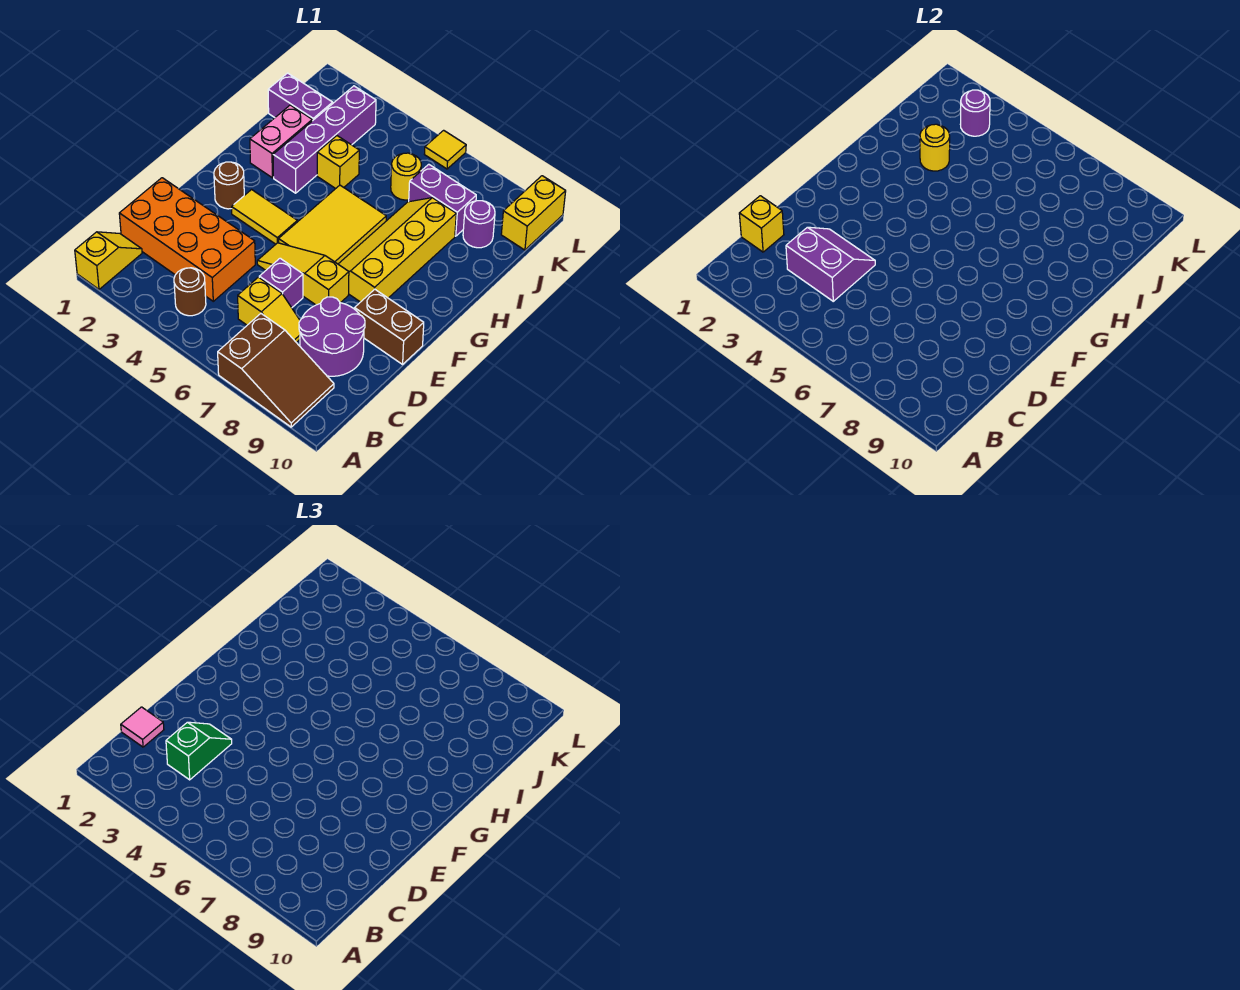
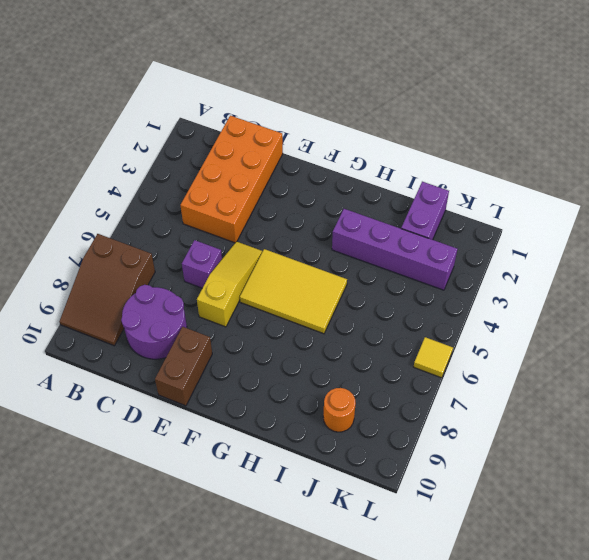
orange round brick J9 level 1 -> purple round brick J9 level 1
none -> yellow slope A1:B1 level 1 top A
none -> brown round brick B4 level 1
none -> yellow slope C6:C7 level 1 top 6

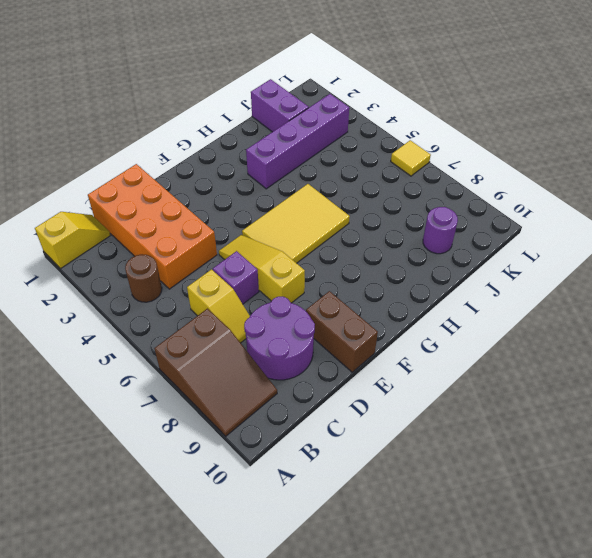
none -> brown round brick F2 level 1
none -> yellow tile F3:F4 level 1
none -> yellow slope F7:I8 level 1 top 8

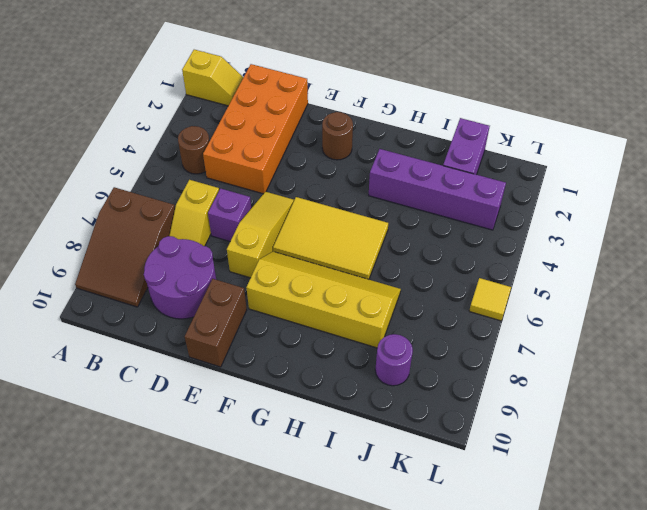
none -> yellow tile F3:F4 level 1
none -> pink brick H2:I2 level 1
none -> yellow brick I4 level 1

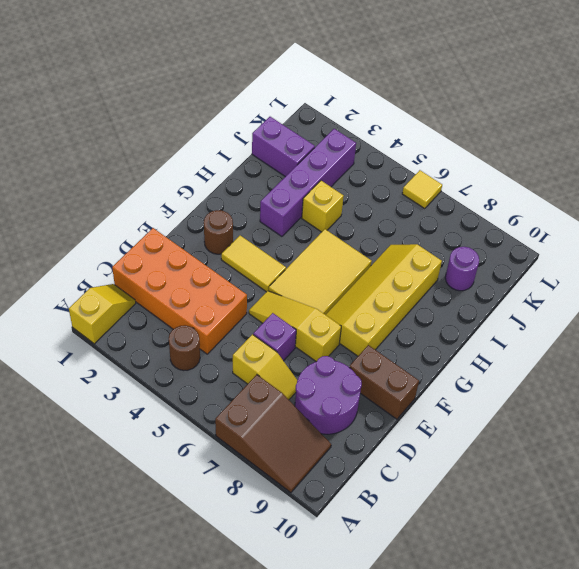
none -> pink brick H2:I2 level 1
none -> yellow round brick J6 level 1
none -> purple brick J7:J8 level 1

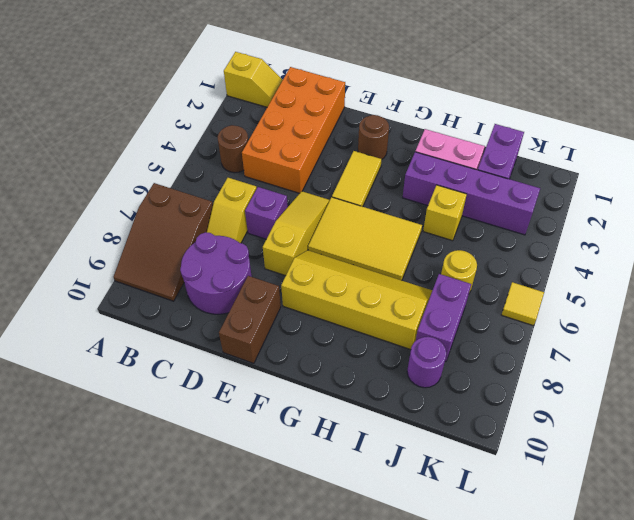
none -> yellow brick K10:L10 level 1
none -> yellow brick C1 level 2
none -> purple slope C3:D4 level 2 top C

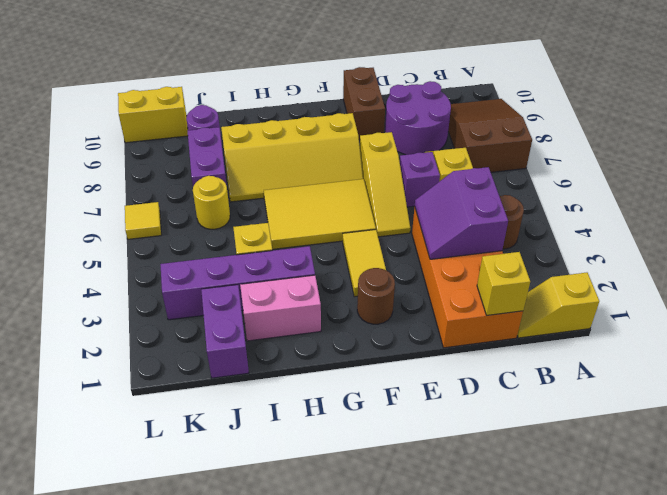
none -> yellow round brick I3 level 2
none -> purple round brick K3 level 2
none -> pink tile C1 level 3

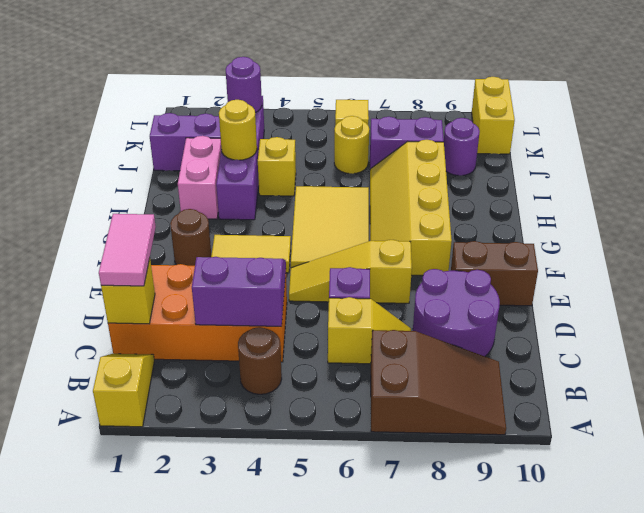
pink tile C1:D1 level 3 -> pink tile C1 level 3
none -> green slope C3:D3 level 3 top C

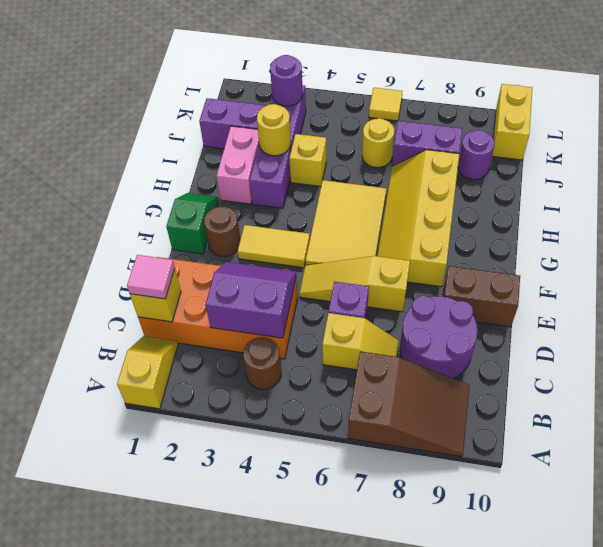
green slope F1:G1 level 1 top F -> green slope C3:D3 level 3 top C

